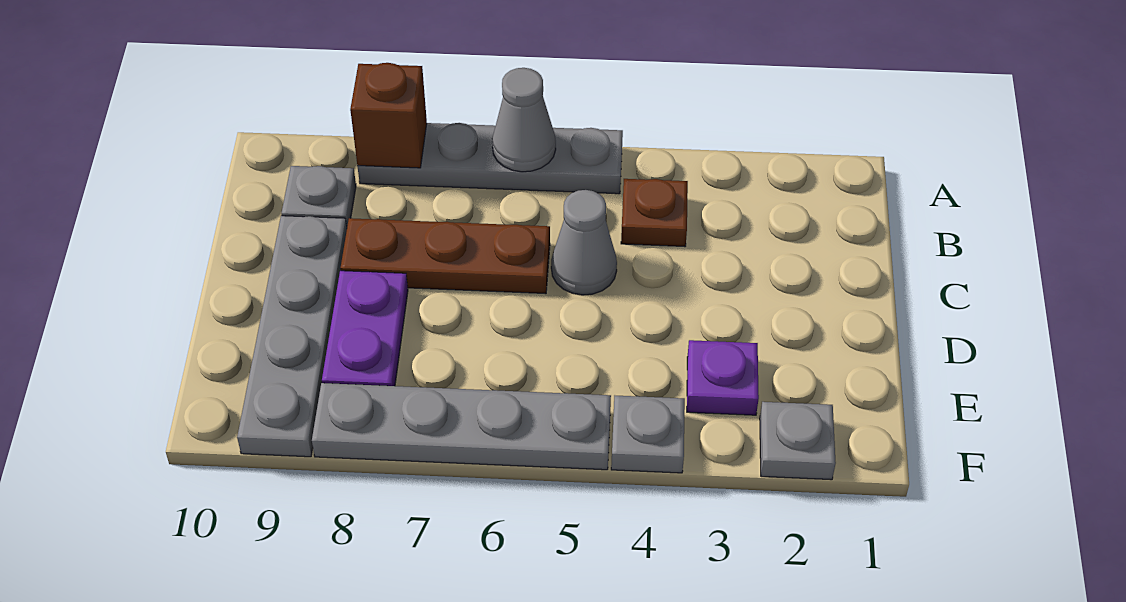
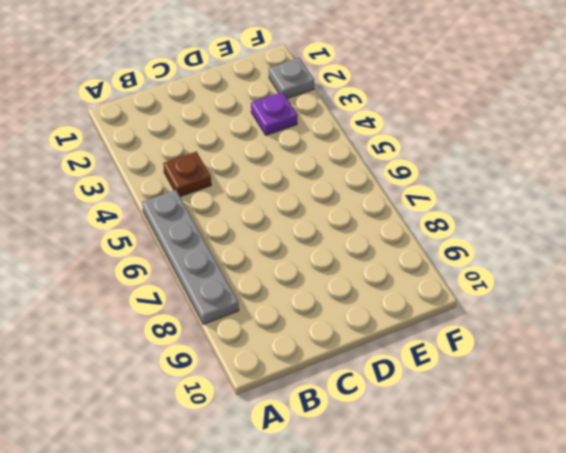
none -> grey plate B9 level 1
none -> grey cone C5 level 1
none -> brown plate C6:C8 level 1

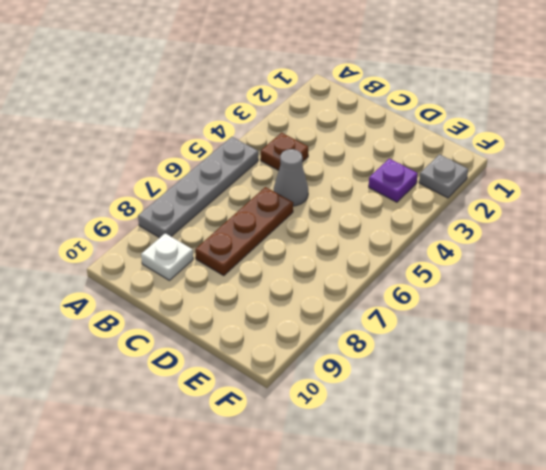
white plate B9 level 1 -> grey plate B9 level 1
none -> grey plate C9:F9 level 1
none -> purple plate D8:E8 level 1
none -> grey plate F4 level 1

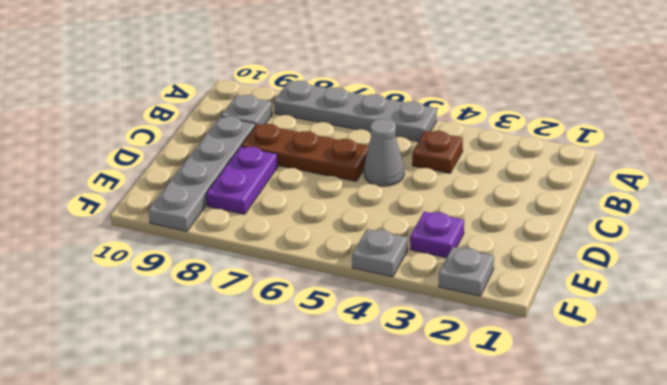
none -> grey plate F5:F8 level 1
none -> grey cone A6 level 2
none -> brown brick A8 level 2

